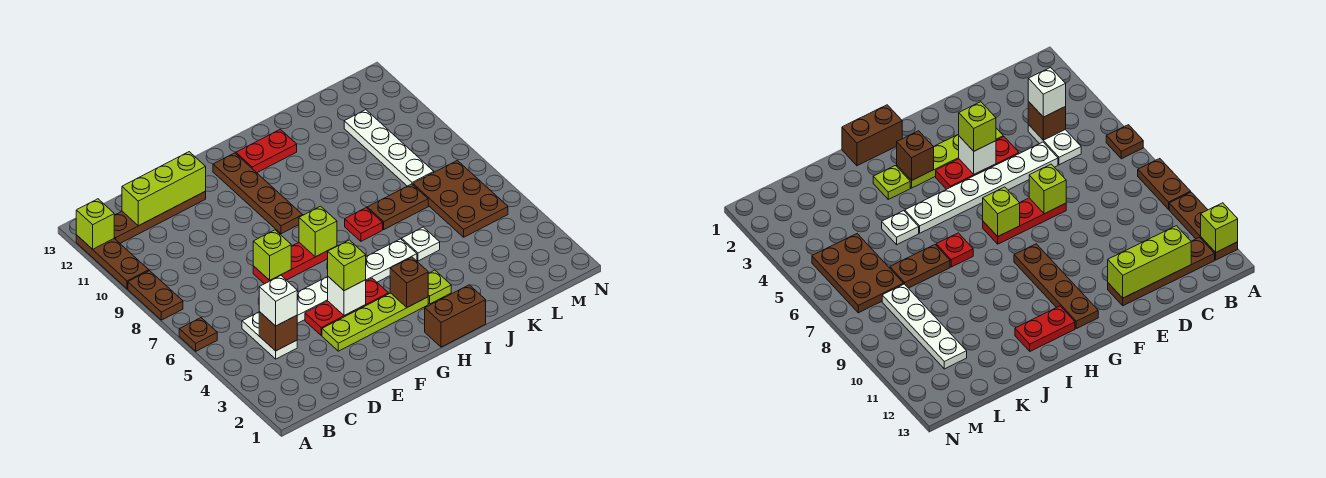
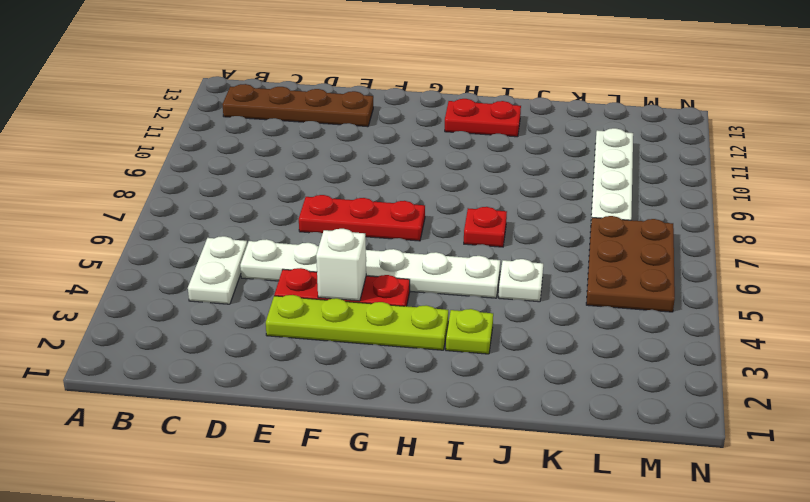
none -> brown plate A6 level 1
none -> brown plate A8:A9 level 1
none -> brown plate A10:A12 level 1

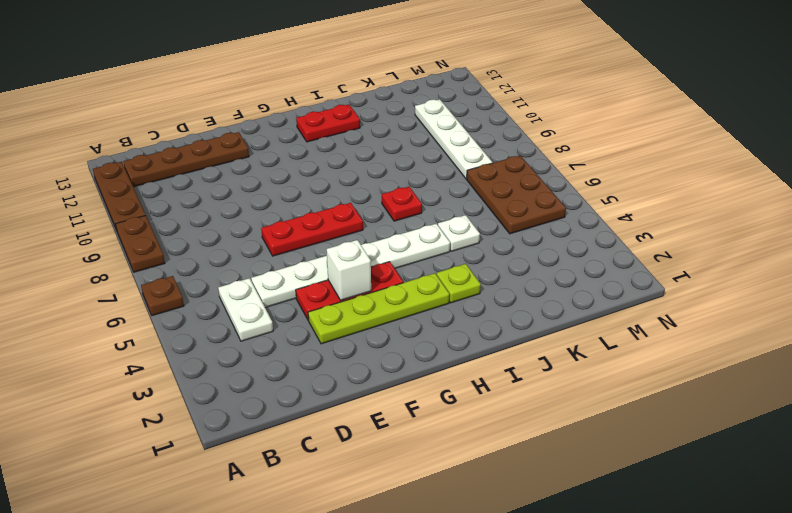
none -> brown plate G9:G12 level 1
none -> brown brick H1:I1 level 1
none -> brown plate J7:K7 level 1

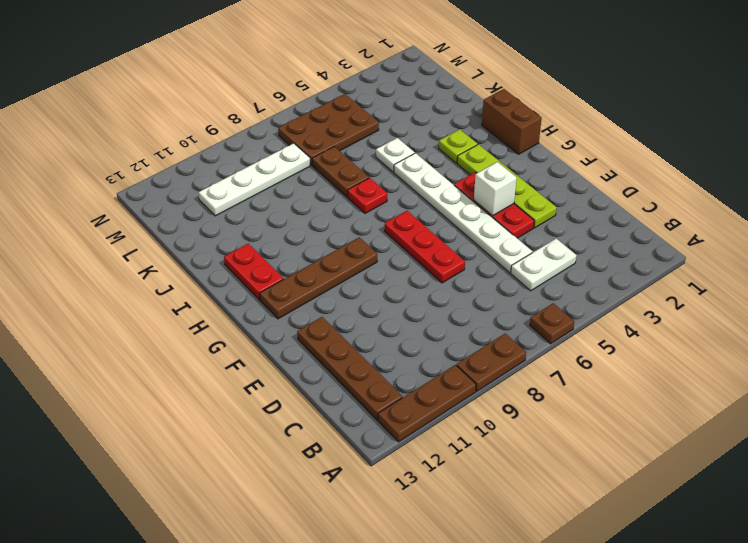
none -> lime brick A12 level 2
none -> brown brick C4 level 2
none -> lime brick C12:E12 level 2

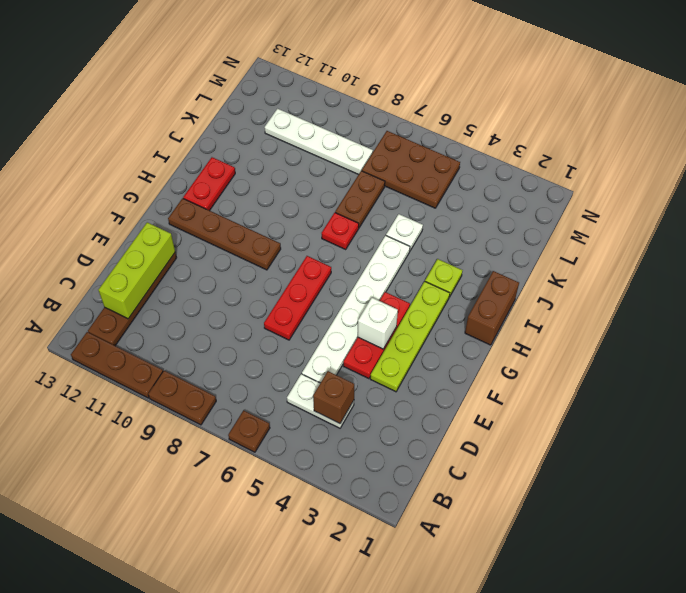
none -> lime brick A12 level 2
none -> lime brick E7 level 2
none -> lime brick G7 level 2

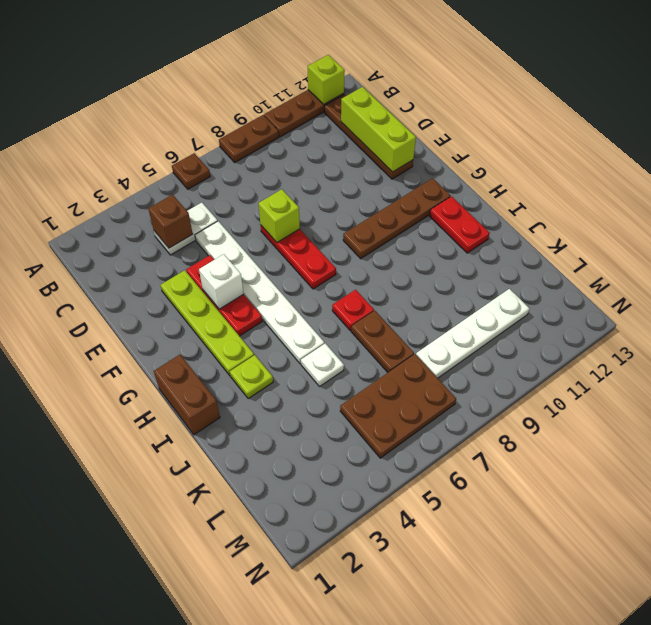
none -> lime brick G7 level 2
none -> brown brick H3 level 2
none -> white brick C4 level 3

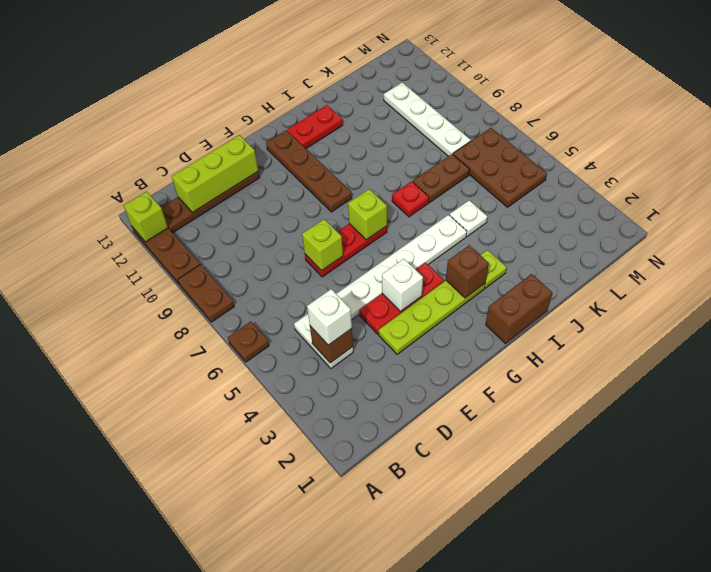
none -> lime brick F4 level 3

